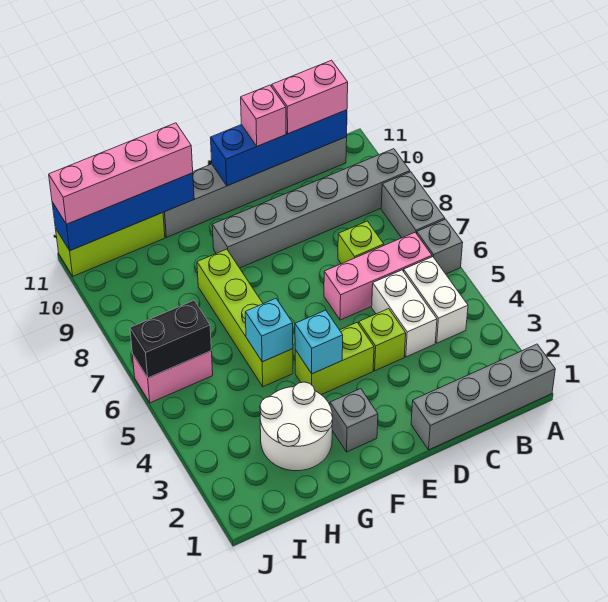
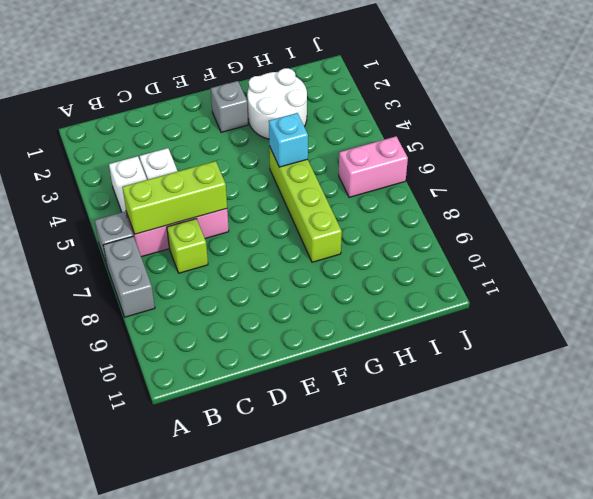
lime brick B6:D6 level 2 -> lime brick H11:J11 level 1
none -> grey brick A1:D1 level 1
none -> grey brick A9:F9 level 1
none -> grey brick B11:G11 level 1

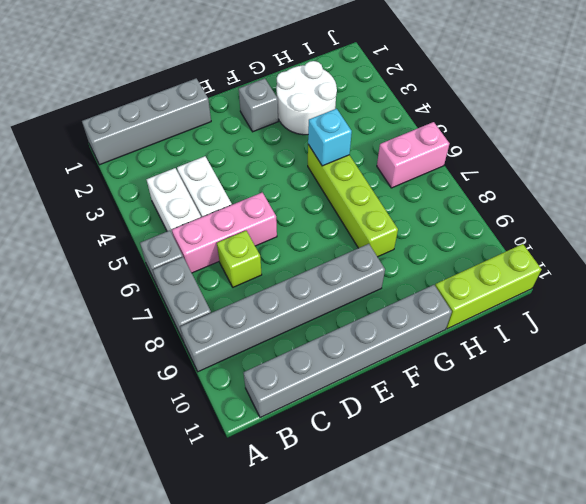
none -> lime brick D4 level 1
none -> lime brick E4:F4 level 1
none -> blue brick B11:E11 level 2

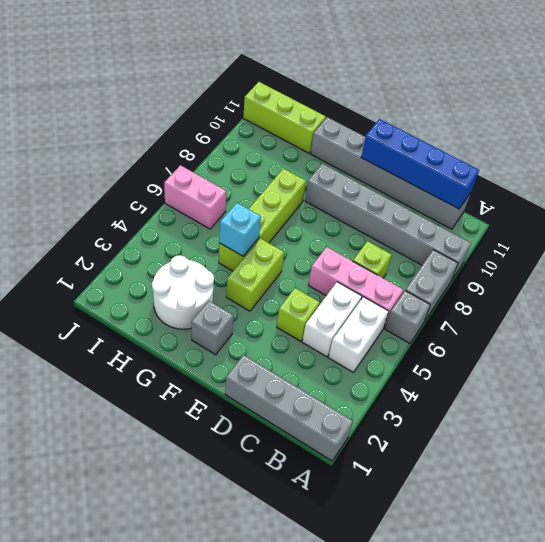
lime brick F4:F5 level 1 -> lime brick E4:F4 level 1
none -> cyan brick F4 level 2
none -> blue brick G11:J11 level 2
none -> black brick I6:J6 level 2

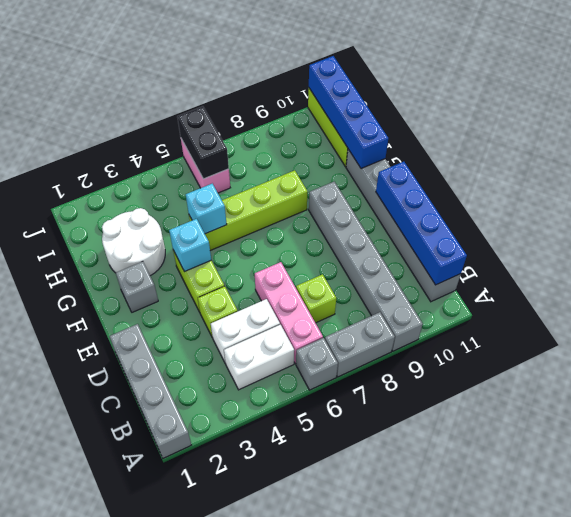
none -> pink brick B11:C11 level 3
none -> pink brick D11 level 3
none -> pink brick G11:J11 level 3

